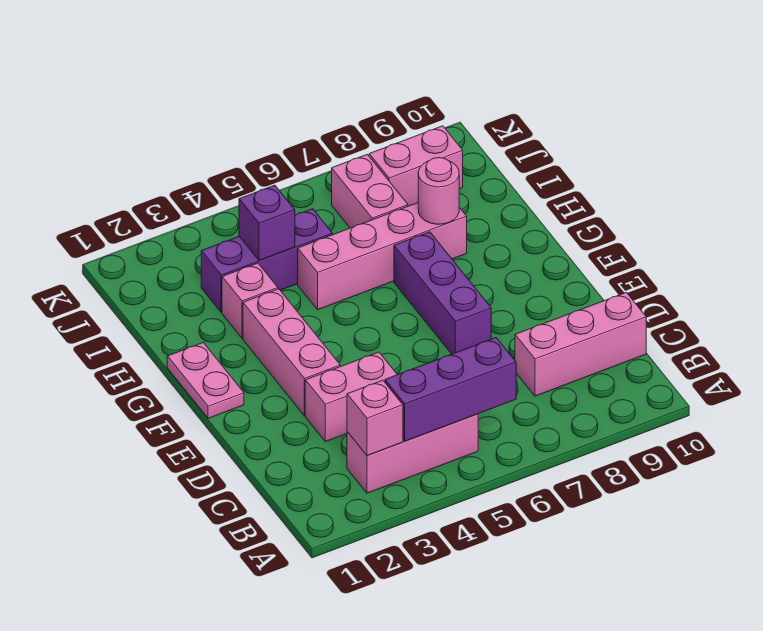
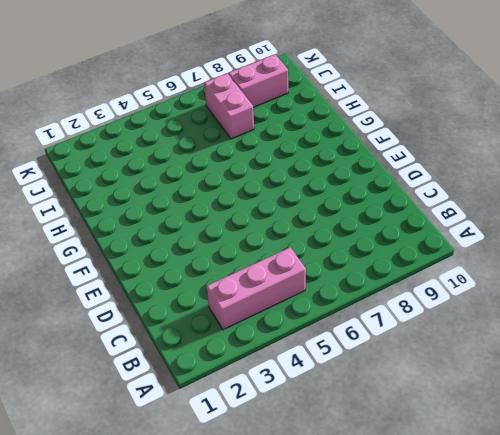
none -> pink brick C8:C10 level 1
none -> pink brick D3:D4 level 1
none -> pink brick E3:G3 level 1

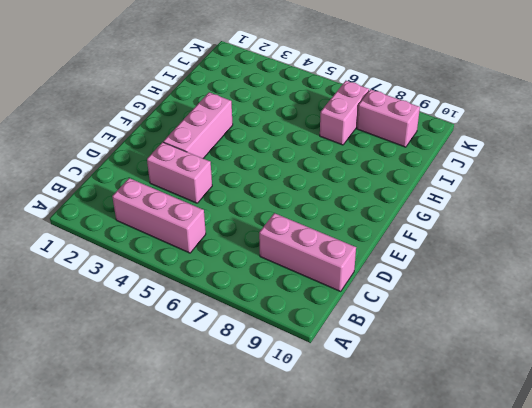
none -> purple brick E7:G7 level 1
none -> pink plate F1:G1 level 1
none -> pink brick H3 level 1

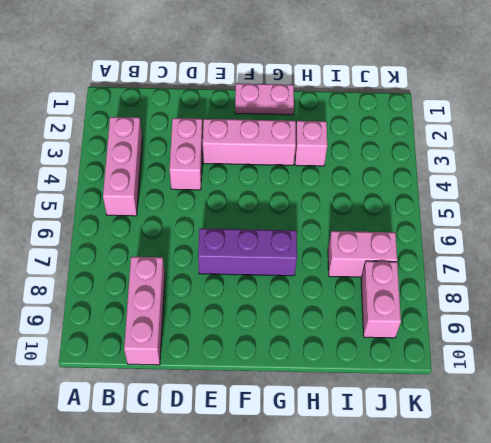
none -> pink brick H5:H8 level 1
none -> purple brick I3:I5 level 1
none -> pink brick B3 level 2

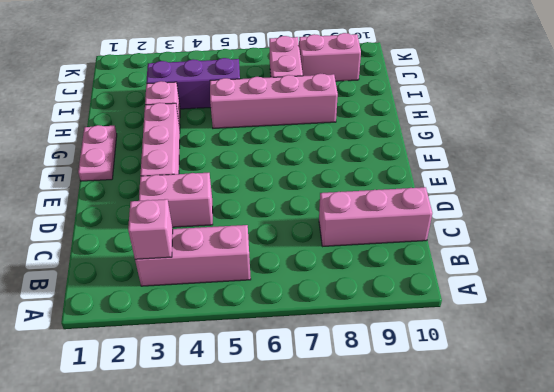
none -> purple brick E7:G7 level 1
none -> purple brick B4:B6 level 2
none -> pink round brick H8 level 2

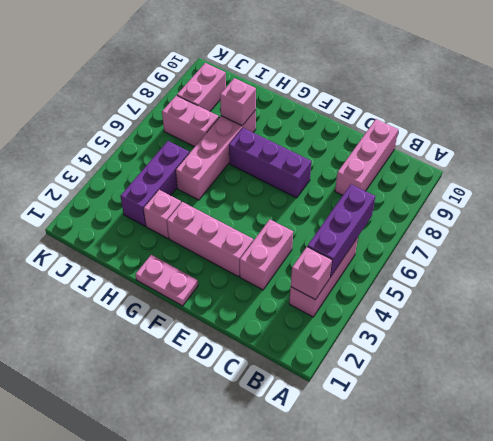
pink brick H8 level 2 -> pink round brick H8 level 2
none -> purple brick I4 level 2

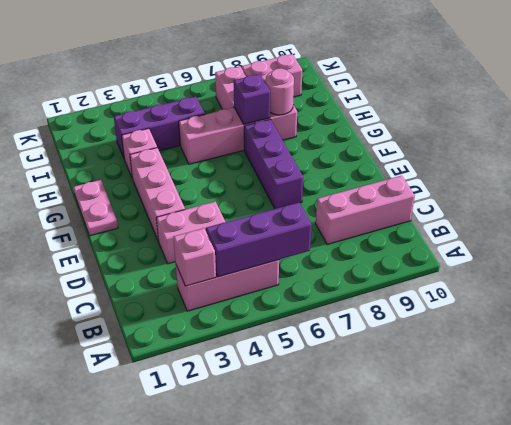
purple brick H7 level 2 -> purple brick I4 level 2

